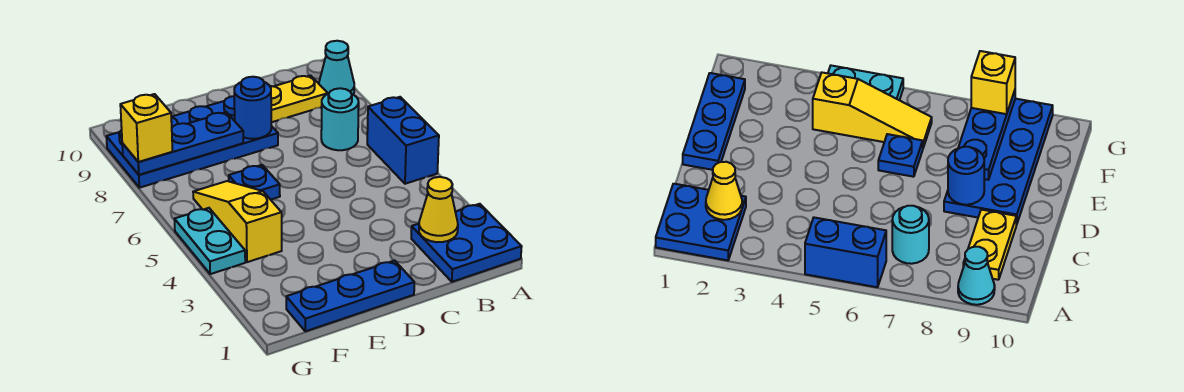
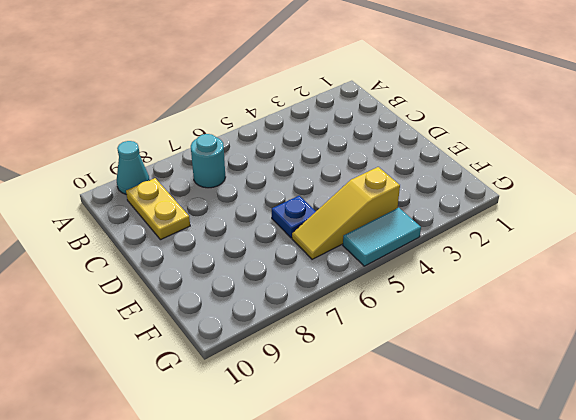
cyan tile G4:G5 level 1 -> cyan plate G4:G5 level 1
none -> blue plate A1:B2 level 1
none -> blue brick A5:A6 level 1
none -> blue plate D1:F1 level 1

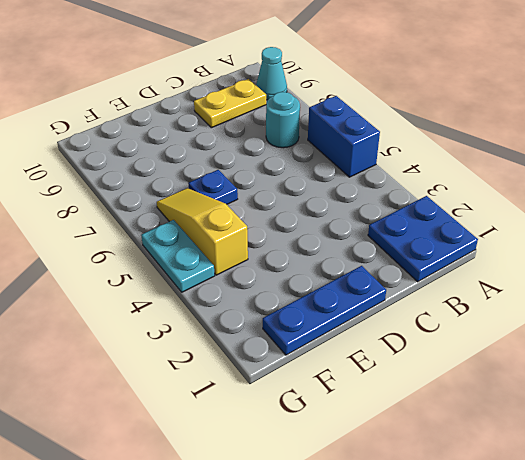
none -> blue plate D8:G9 level 1
none -> yellow cone B2 level 2
none -> blue round brick D8 level 2

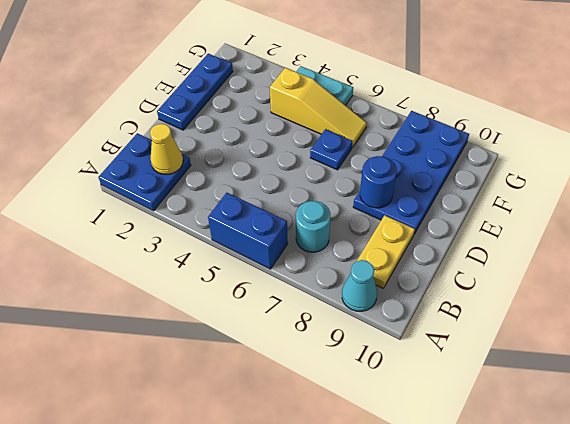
none -> blue plate E8:G8 level 2
none -> yellow brick G8 level 3

